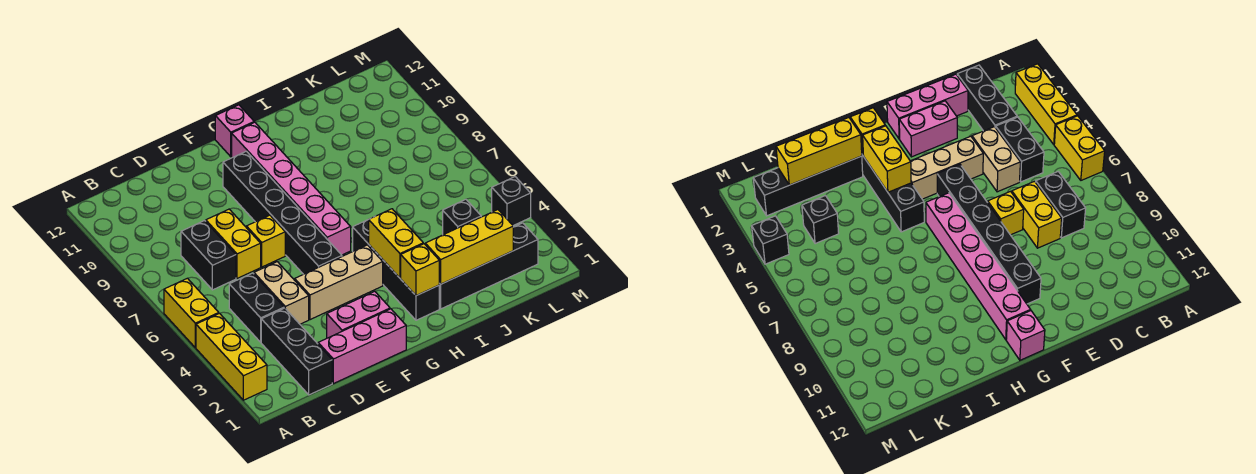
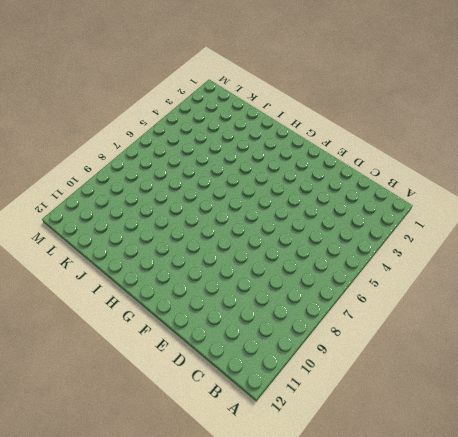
none -> yellow brick A2:A4 level 1
none -> yellow brick A5:A6 level 1
none -> black brick C1:C3 level 1

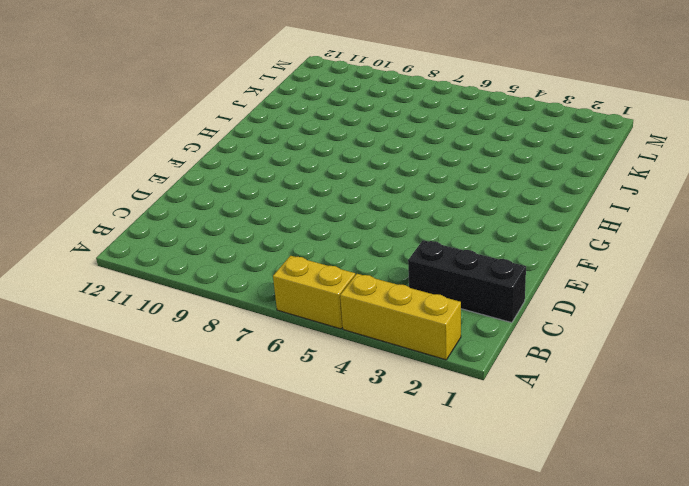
none -> black brick C4:C5 level 1
none -> black brick C7:C8 level 1
none -> pink brick D1:F1 level 1

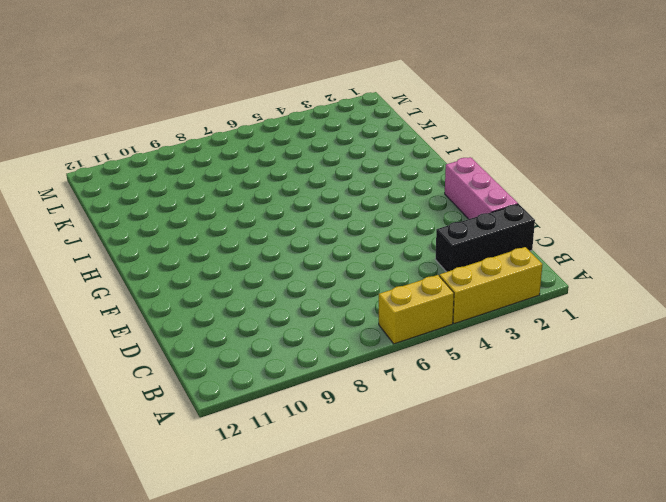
none -> black brick C4:C5 level 1
none -> black brick C7:C8 level 1
none -> tan brick D4:D5 level 1

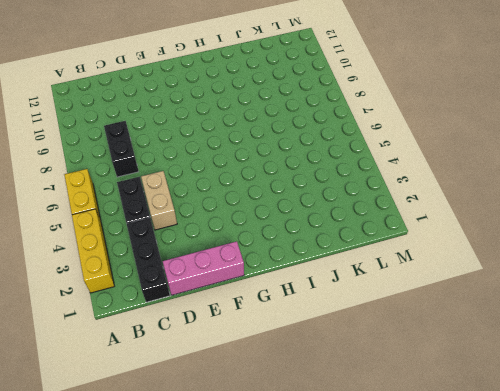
none -> yellow brick D7:D8 level 1
none -> pink brick E2:F2 level 1
none -> tan brick E4:G4 level 1

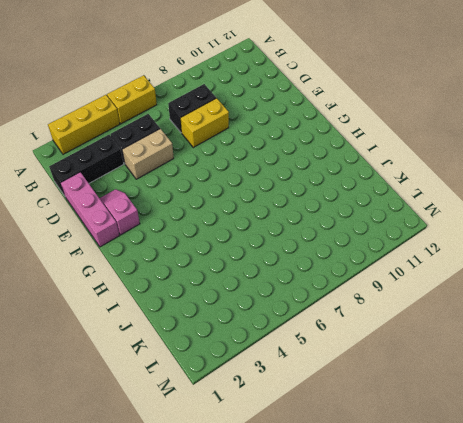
pink slope E2:F2 level 1 top F -> pink brick E2:F2 level 1
none -> tan brick E4:G4 level 1
none -> yellow brick E7 level 1
none -> black brick F5:F10 level 1

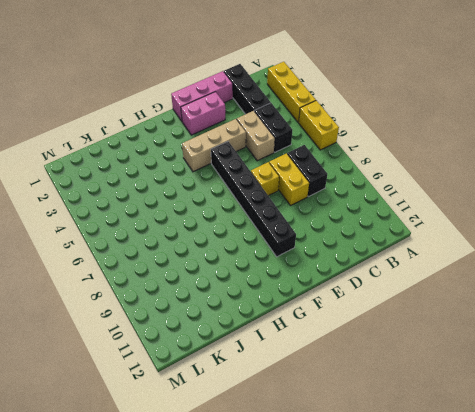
none -> pink brick G6:G11 level 1
none -> pink brick G12 level 1
none -> black brick H2:H5 level 1

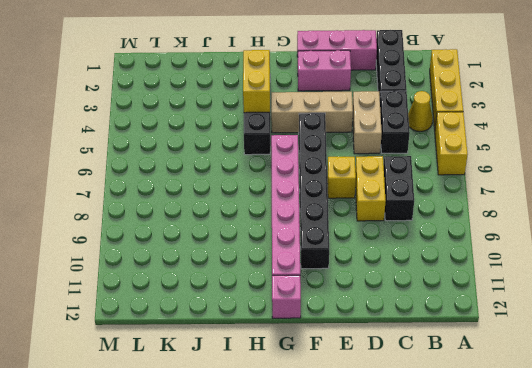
yellow cone B4 level 1 -> none
none -> black brick I2:L2 level 1
none -> black brick K4 level 1
none -> black brick M4 level 1

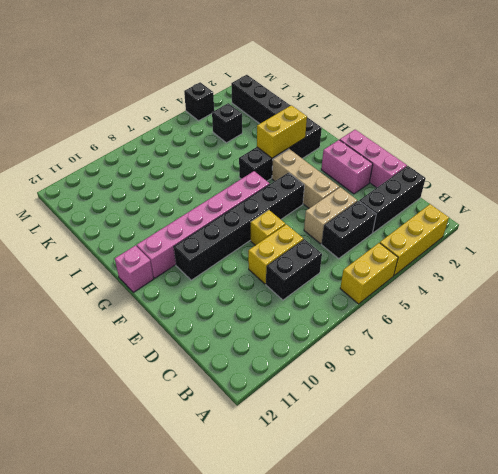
none -> yellow brick H2 level 2
none -> yellow brick I2:K2 level 2

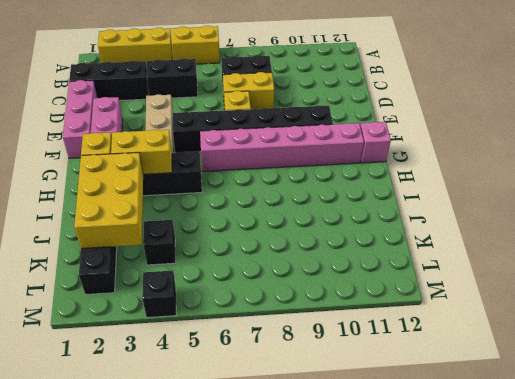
yellow brick I2:K3 level 2 -> yellow brick I2:K2 level 2
none -> tan brick D4:D5 level 1

